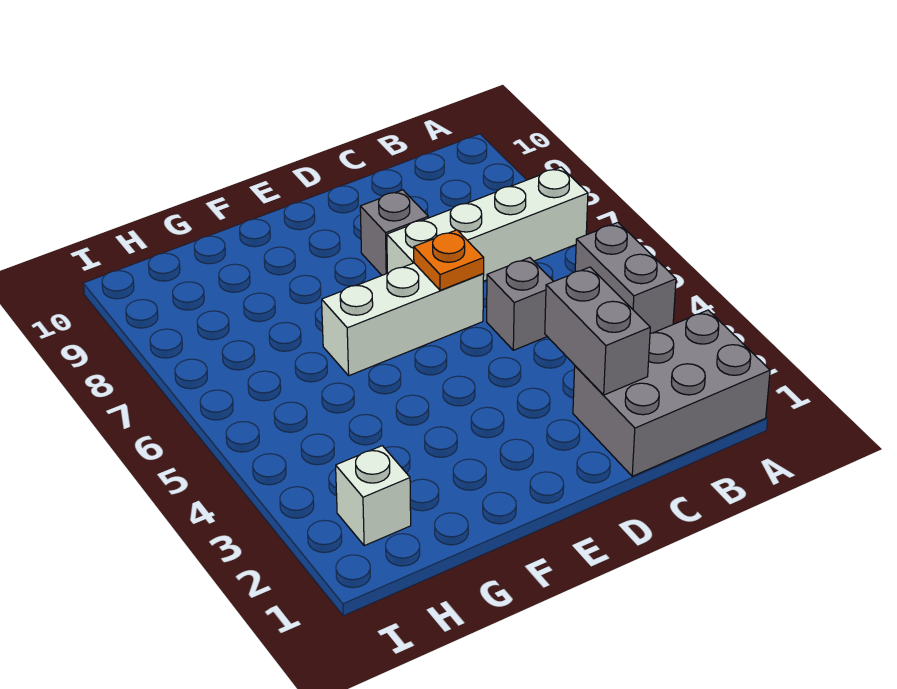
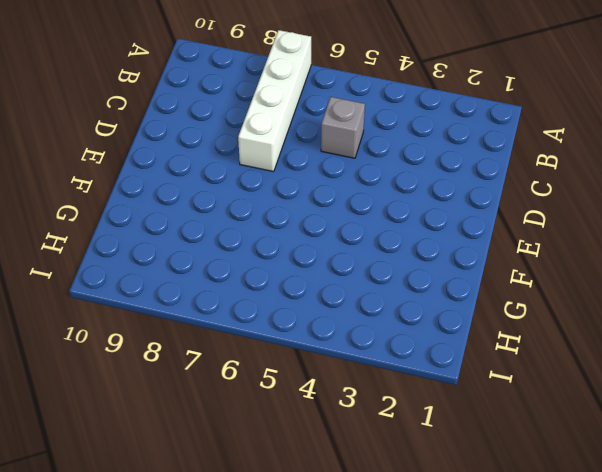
none -> grey brick A1:C2 level 1
none -> grey brick A4:A5 level 1

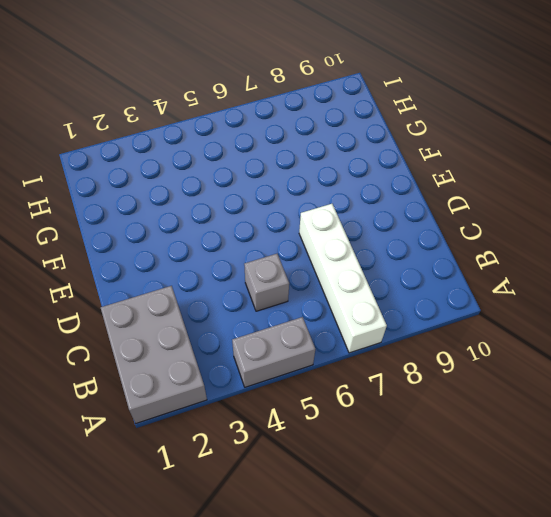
none -> white brick D6:F6 level 1
none -> grey brick D8 level 1

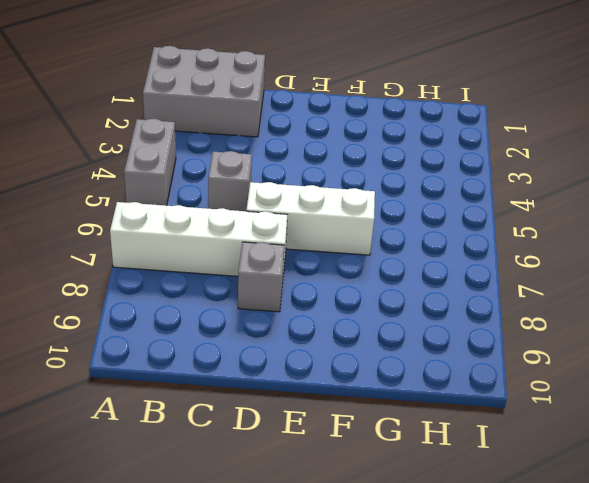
none -> white brick H2 level 1
none -> grey brick C2:C3 level 2

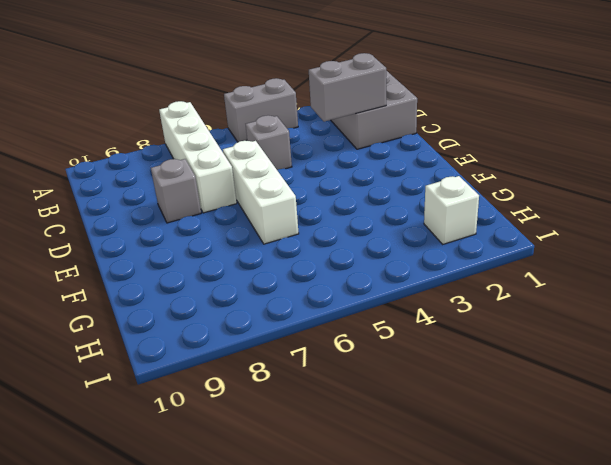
none -> orange plate D6 level 2

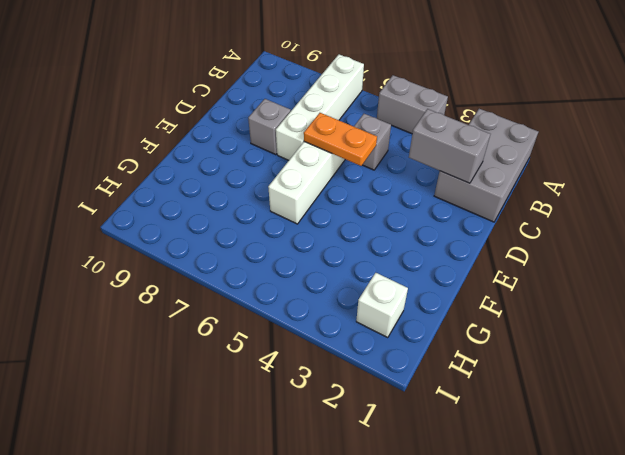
orange plate D5:D6 level 2 -> orange plate D6 level 2

